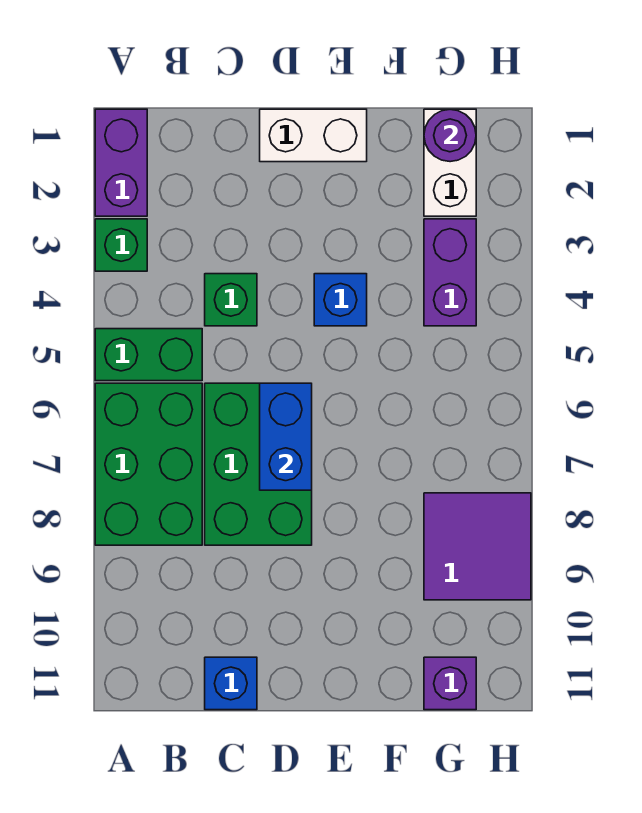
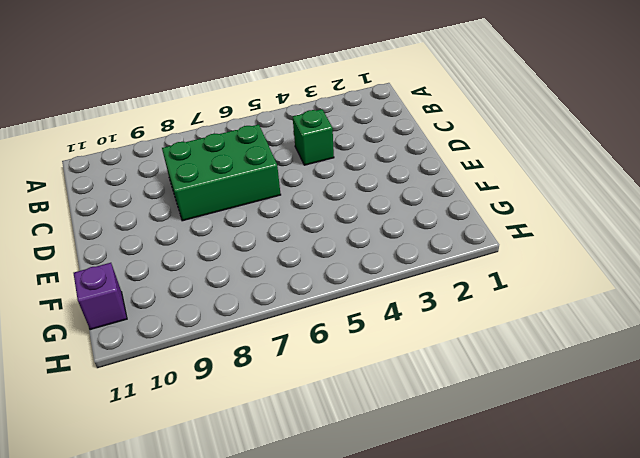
none -> purple brick A1:A2 level 1
none -> green brick A3 level 1
none -> green brick A5:B5 level 1

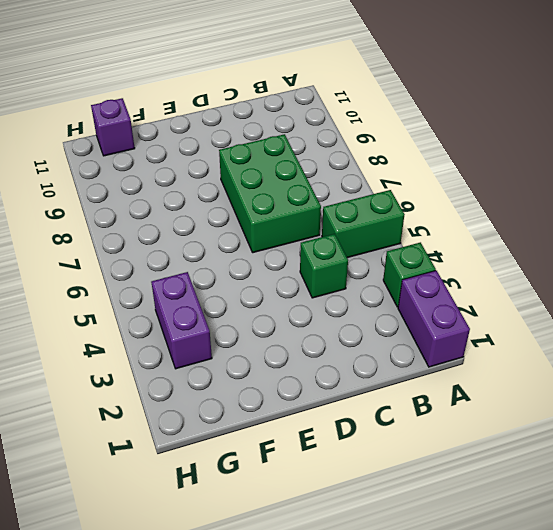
none -> green brick A6:B8 level 1
none -> blue brick C11 level 1
none -> white brick D1:E1 level 1

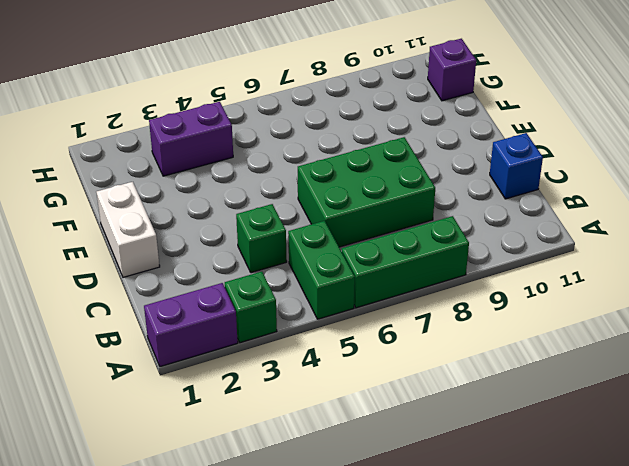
green brick A6:A8 level 1 -> green brick A6:B8 level 1
none -> blue brick E4 level 1
none -> white brick G1:G2 level 1
none -> purple tile G8:H9 level 1

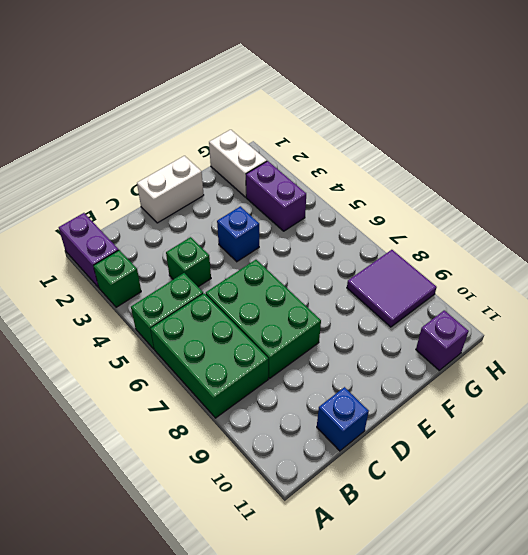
none -> blue brick D6:D7 level 2
none -> purple round brick G1 level 2

